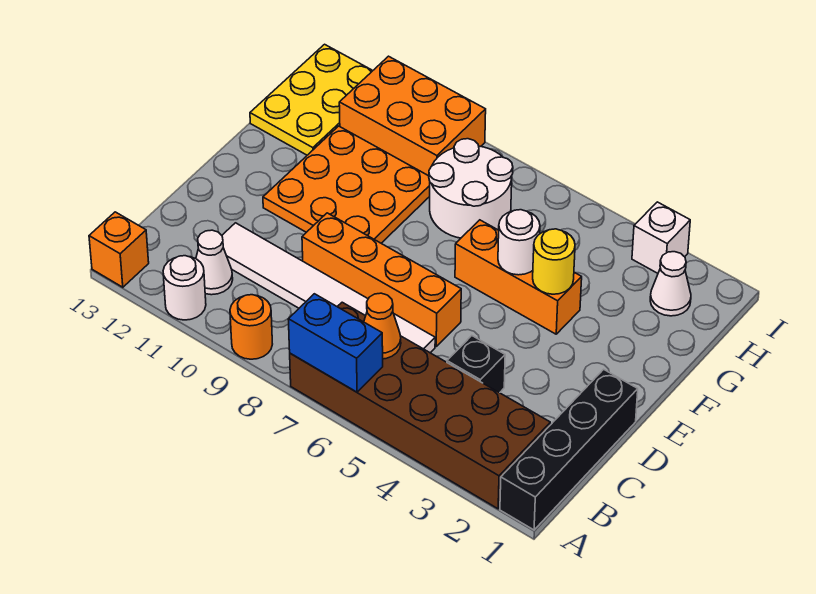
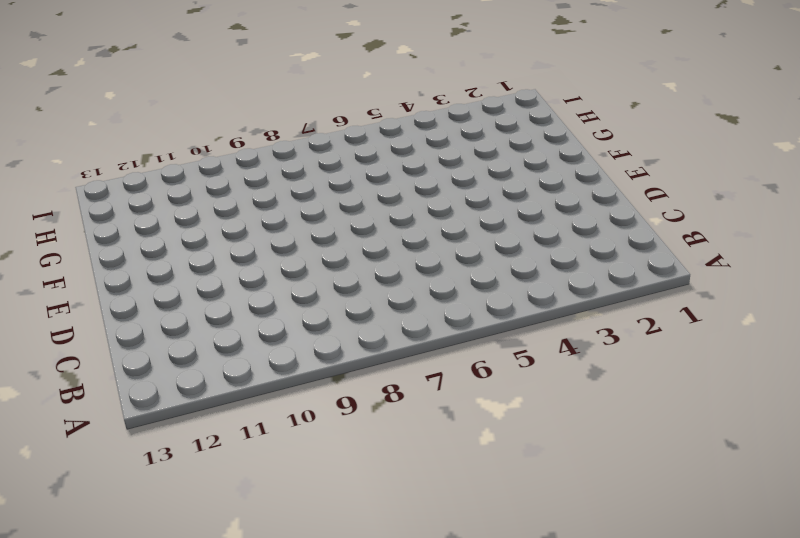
none -> black brick A1:D1 level 1
none -> brown brick A2:B7 level 1
none -> orange round brick A9 level 1

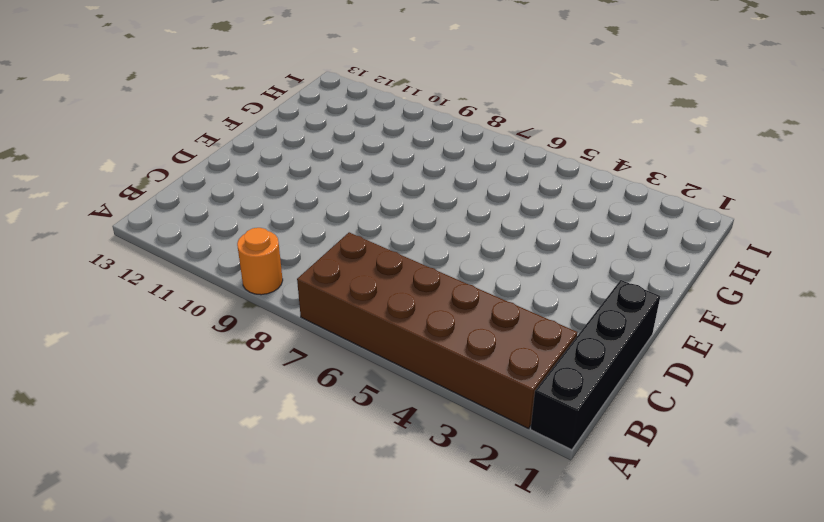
none -> white round brick A11 level 1
none -> orange brick A13 level 1
none -> white cone B11 level 1

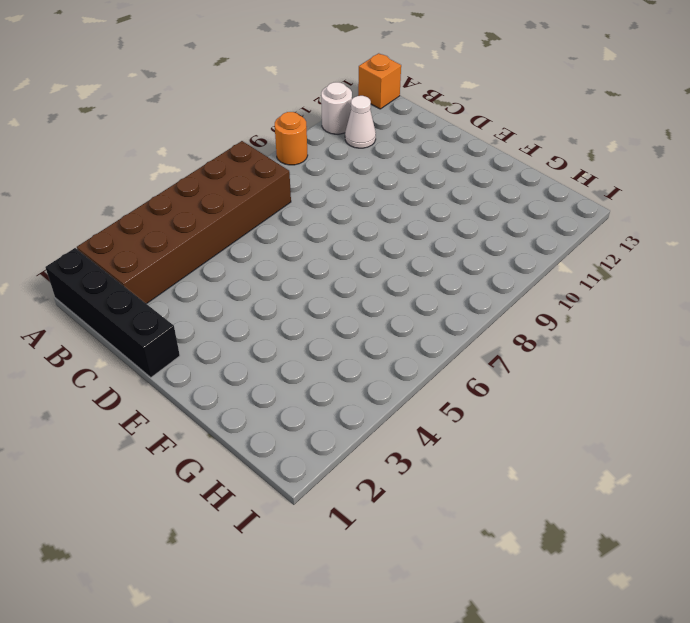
none -> black brick C4 level 1
none -> white tile C6:C11 level 1
none -> orange brick D6:D9 level 1

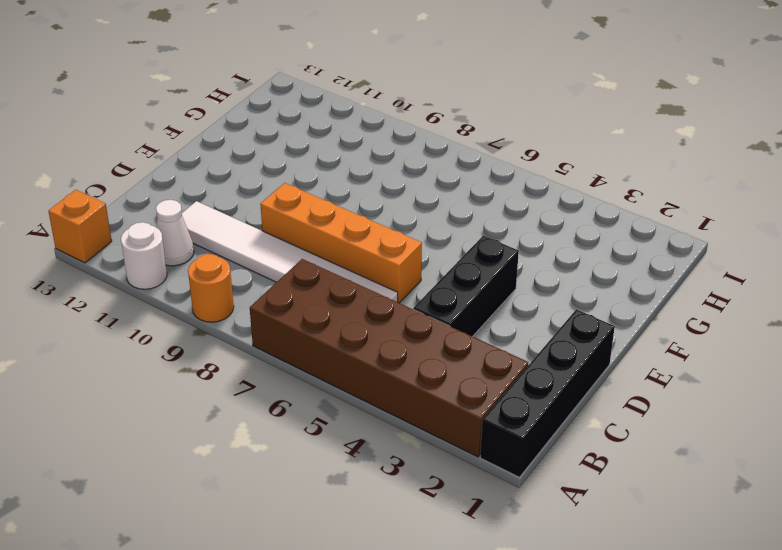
black brick C4:E4 level 1 -> black brick C4 level 1
none -> orange plate E9:G11 level 1
none -> orange brick F4:F6 level 1
none -> white round brick G7:H8 level 1

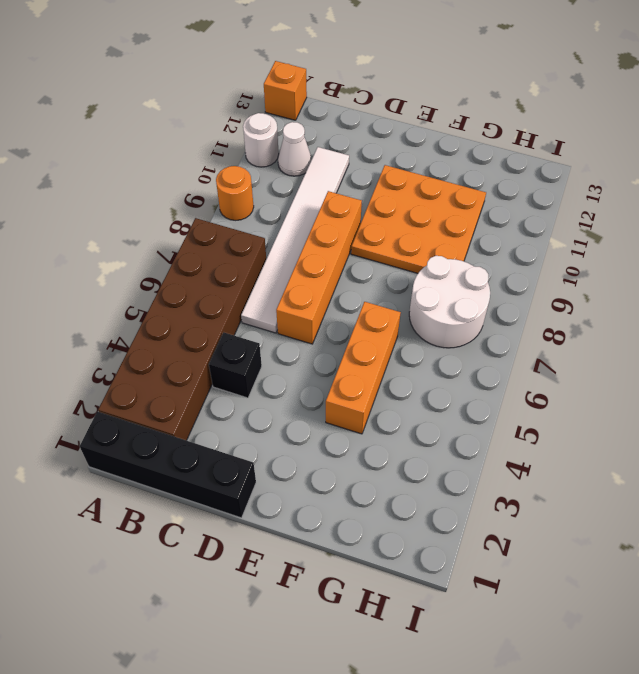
none -> yellow plate G12:I13 level 1
none -> white cone H2 level 1
none -> orange brick H9:I11 level 1

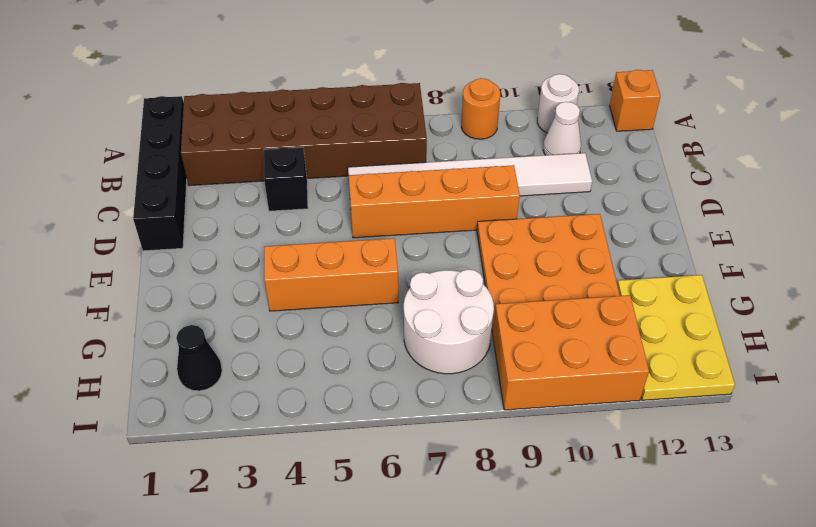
black cone H2 level 1 -> white cone H2 level 1
none -> white brick I3 level 1
none -> blue brick A6:A7 level 2
none -> orange cone B6 level 2

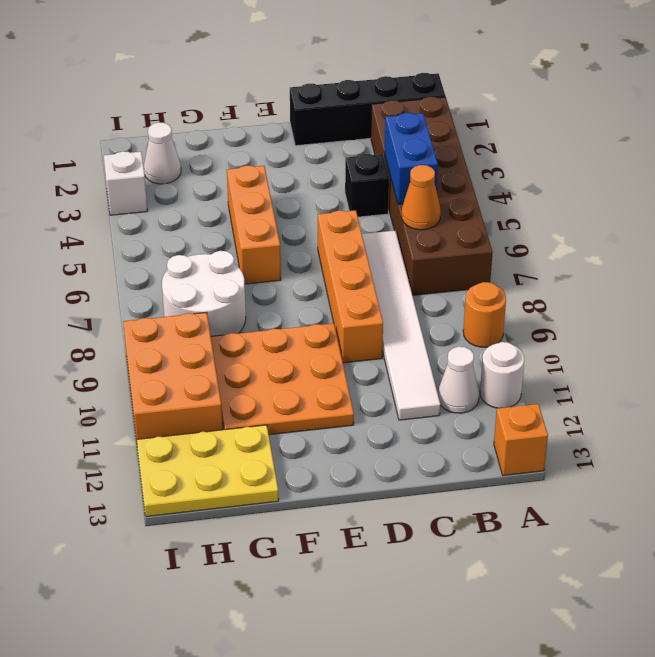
blue brick B4:B5 level 2 -> blue brick A6:A7 level 2
none -> yellow round brick F4 level 2
none -> white round brick F5 level 2

